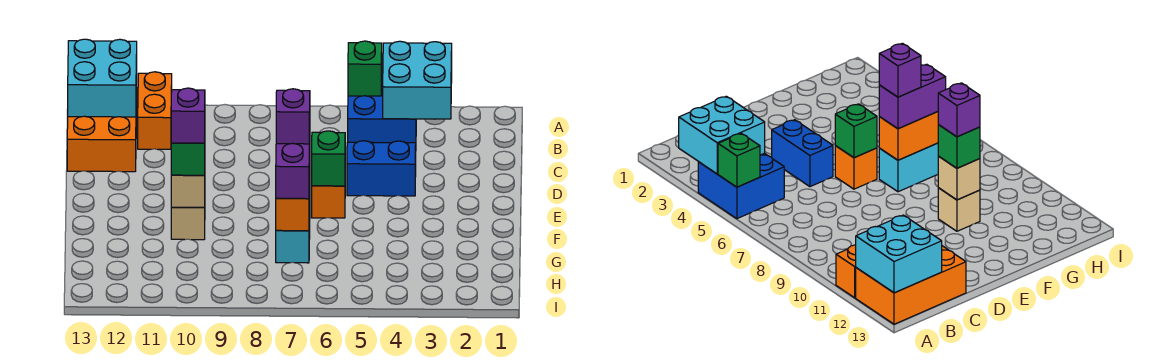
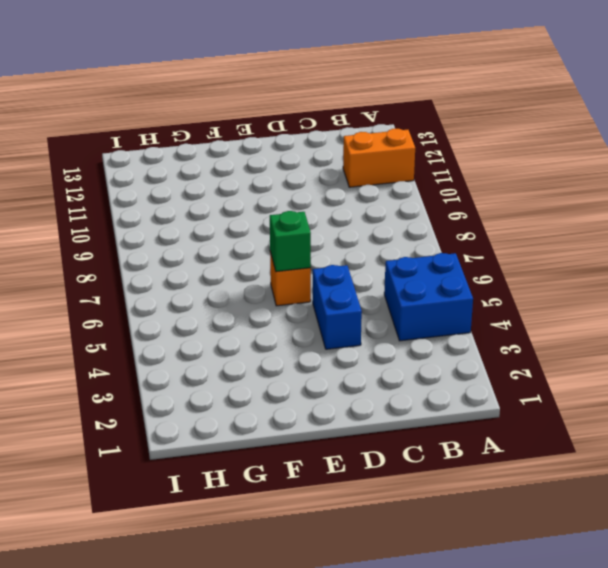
none -> orange brick A12:C13 level 1
none -> cyan brick F7:G7 level 1
none -> tan brick F10 level 1

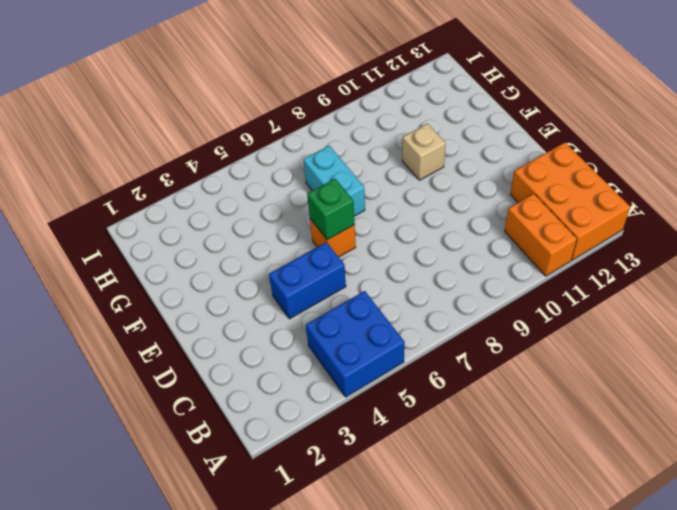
none -> cyan brick A3:B4 level 2
none -> green brick A5 level 2
none -> cyan brick A12:B13 level 2

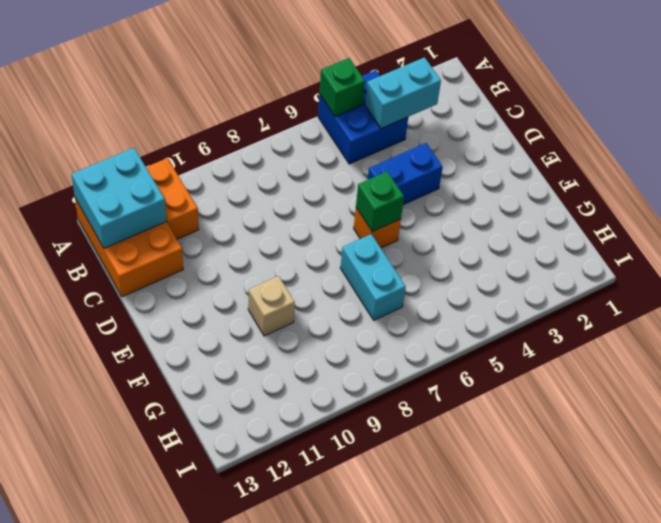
cyan brick B3:B4 level 2 -> cyan brick A3:B4 level 2
none -> orange brick F7:G7 level 2
none -> tan brick F10 level 2
none -> purple brick F7:G7 level 3

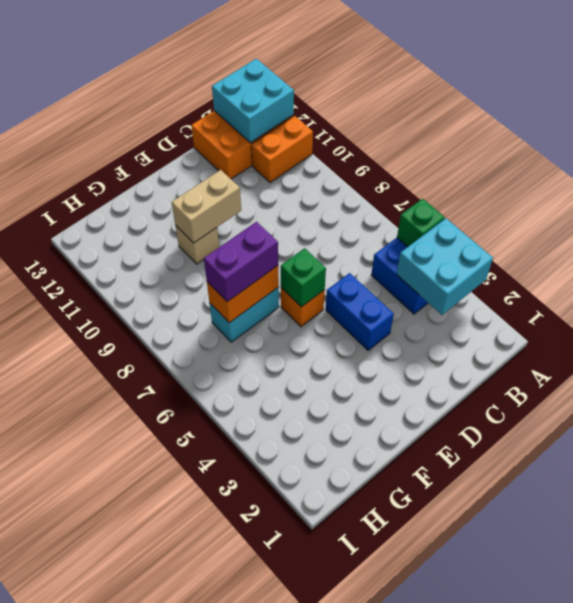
tan brick E10:F10 level 2 -> tan brick F10 level 2
none -> green brick F10 level 3
none -> purple brick F7 level 4
none -> purple brick F10 level 4

